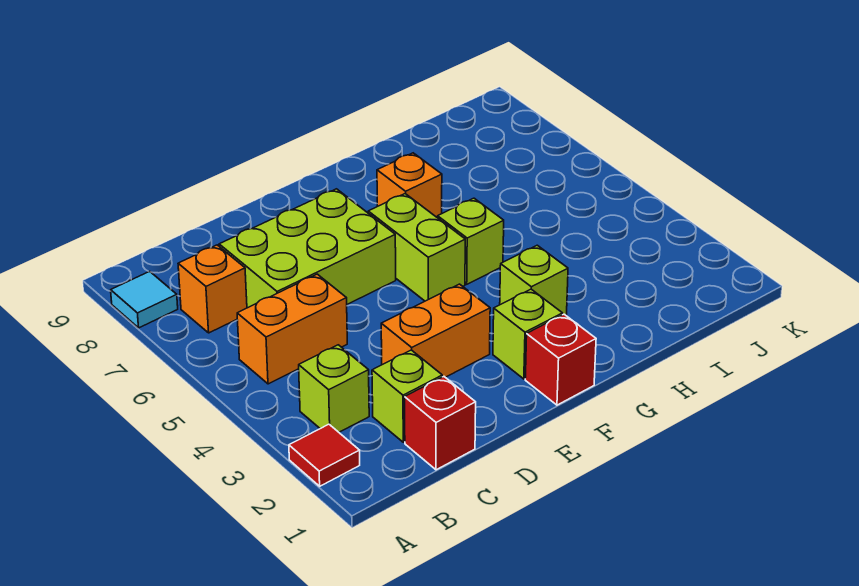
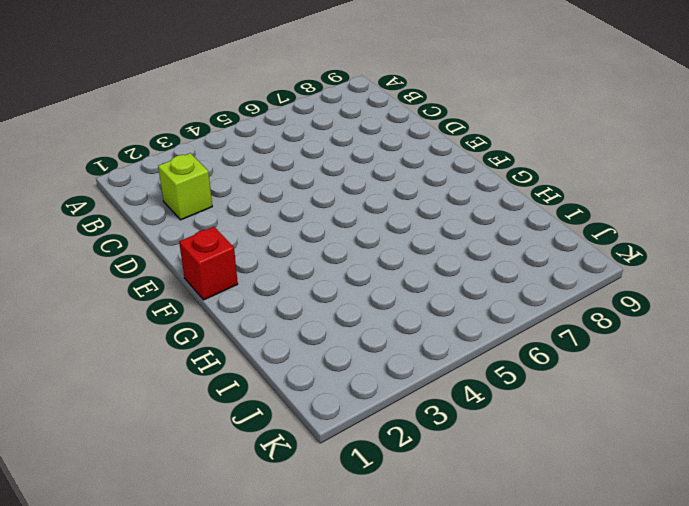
none -> red tile A2 level 1
none -> cyan tile A8 level 1
none -> lime brick B3 level 1

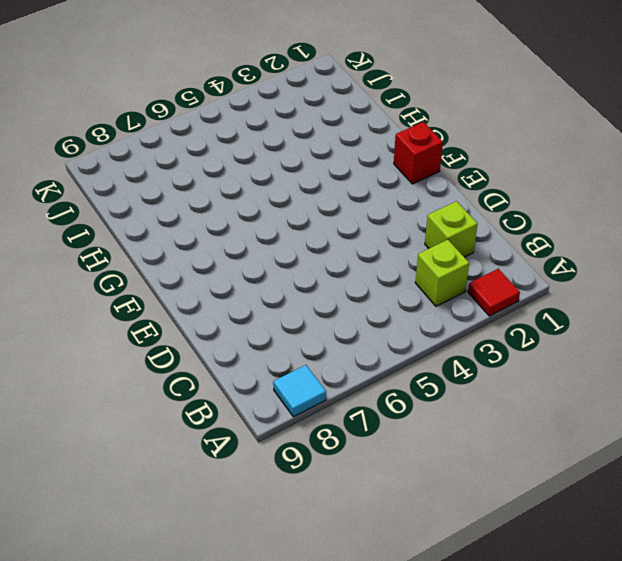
none -> orange brick B5:C5 level 1
none -> orange brick B7 level 1
none -> red brick C1 level 1

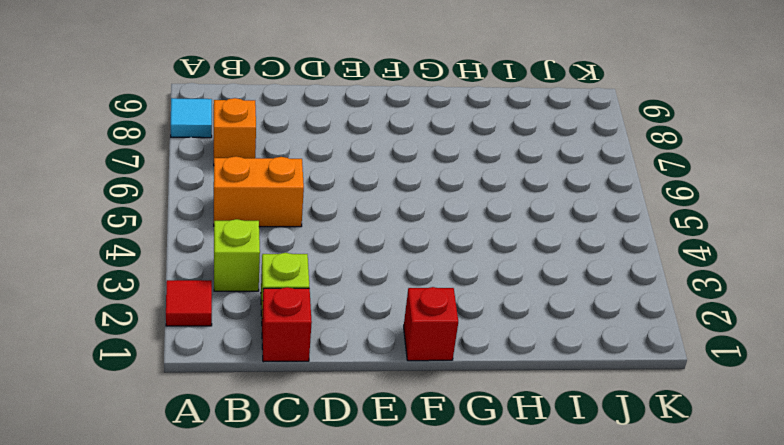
none -> lime brick C6:E7 level 1
none -> orange brick D3:E3 level 1
none -> lime brick F2 level 1

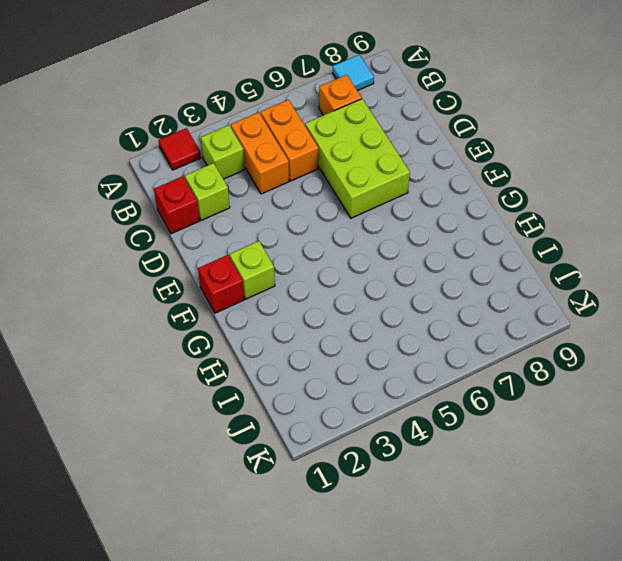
orange brick B4:C4 level 1 -> orange brick D3:E3 level 1
none -> lime brick F5:F6 level 1
none -> lime brick G3 level 1
none -> lime brick G5 level 1

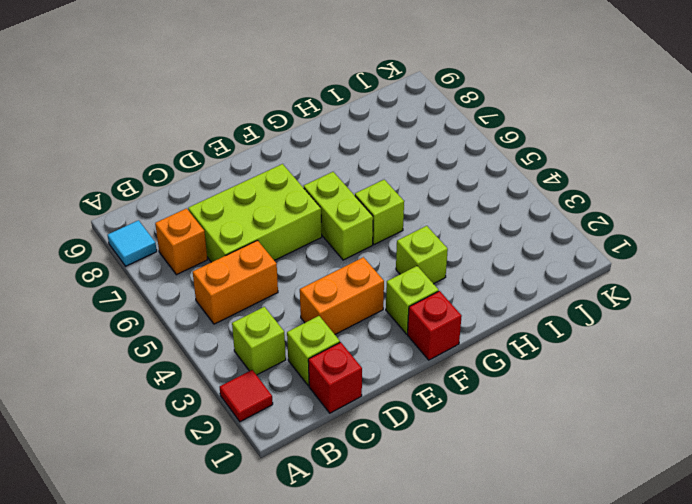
none -> orange brick G7 level 1

